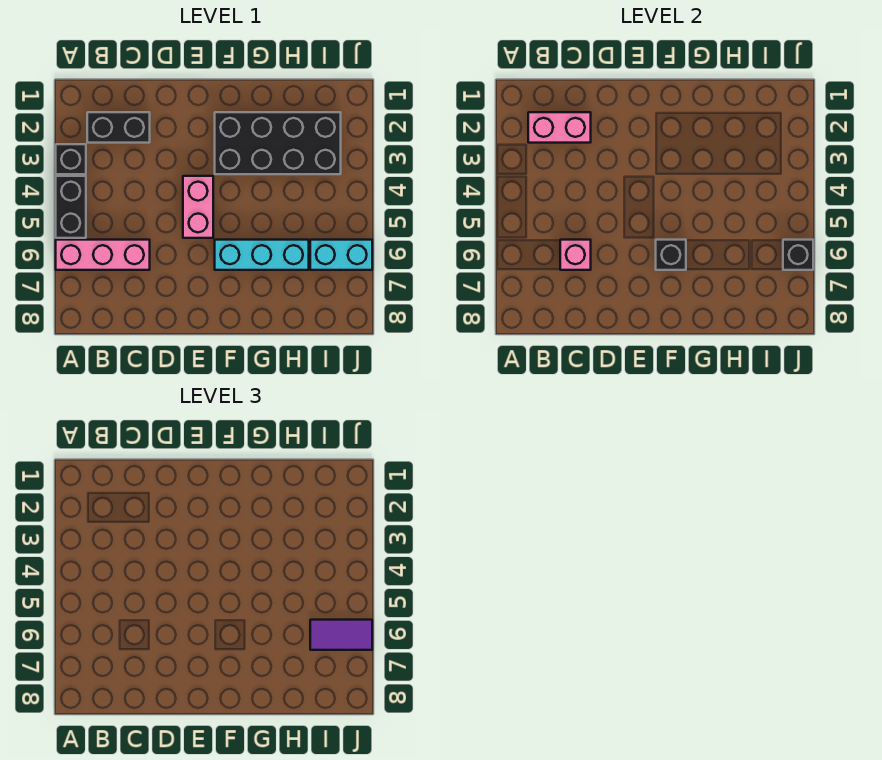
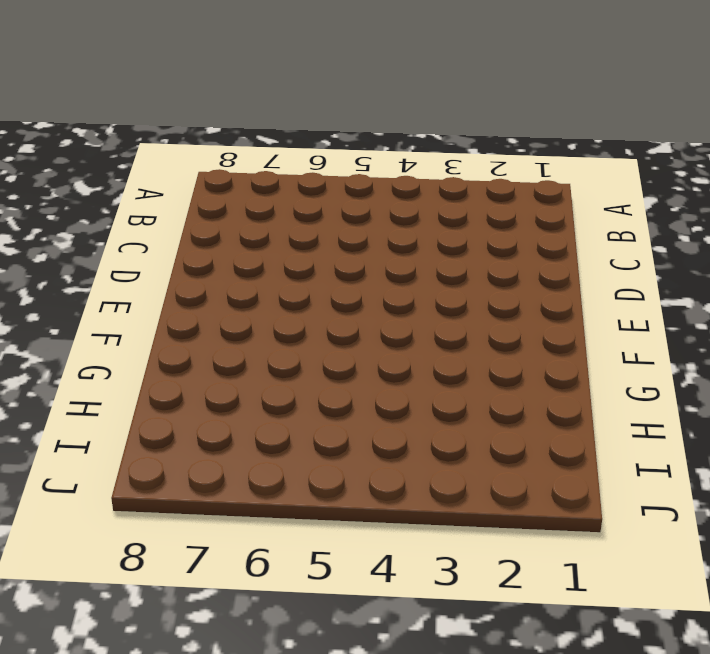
none -> black brick A3 level 1
none -> black brick A4:A5 level 1
none -> pink brick A6:C6 level 1

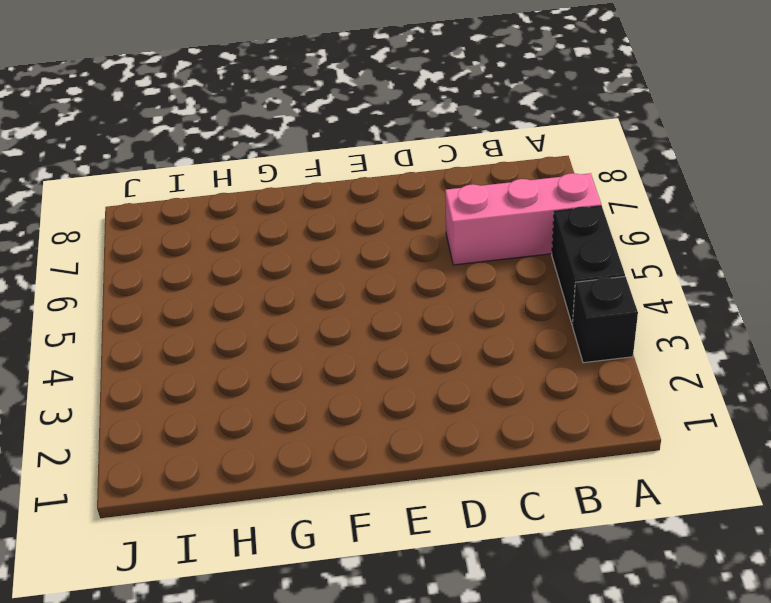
none -> black brick B2:C2 level 1
none -> pink brick E4:E5 level 1
none -> black brick F2:I3 level 1

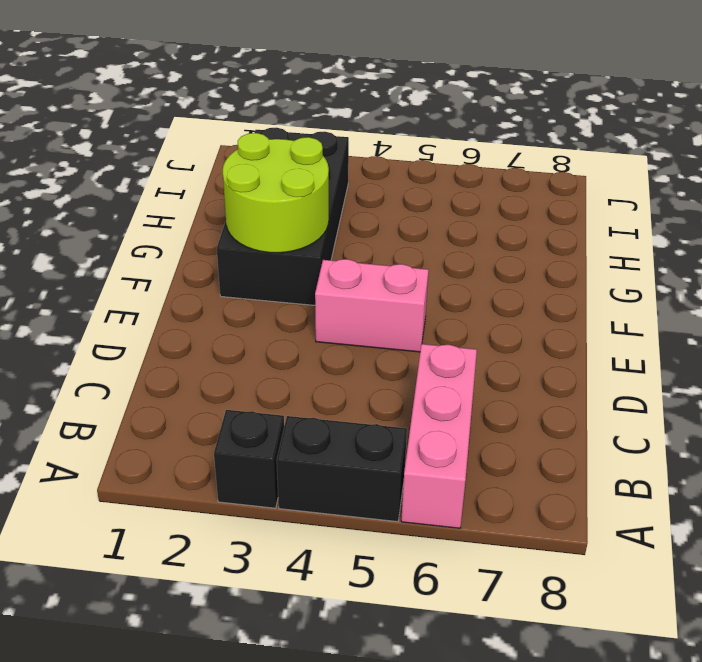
lime round brick F2:G3 level 2 -> none
none -> black brick B2:C2 level 1
none -> cyan brick F6:H6 level 1
none -> cyan brick I6:J6 level 1

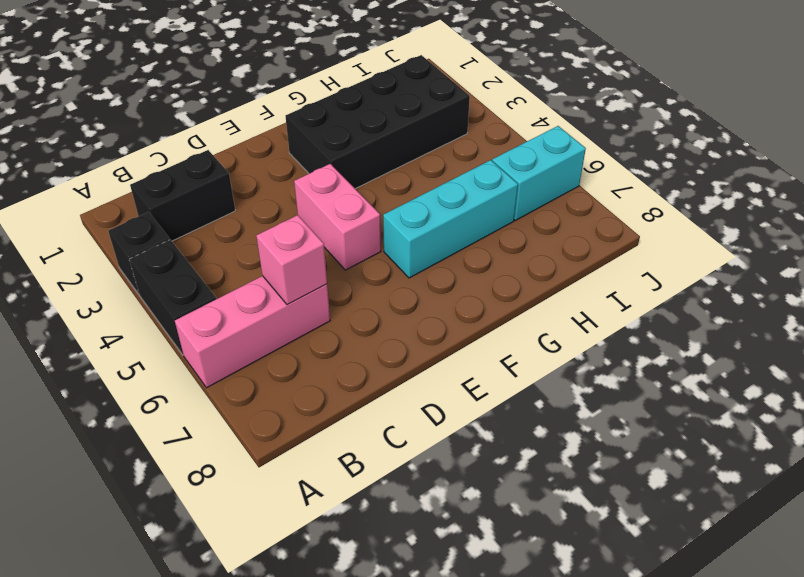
none -> pink brick B2:C2 level 2
none -> black brick F6 level 2
none -> black brick J6 level 2

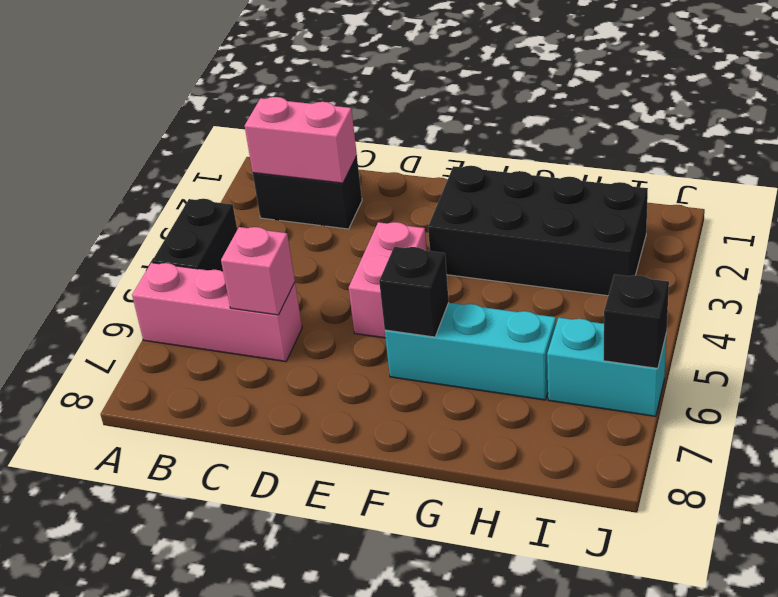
none -> black brick A3 level 1
none -> purple tile I6:J6 level 3

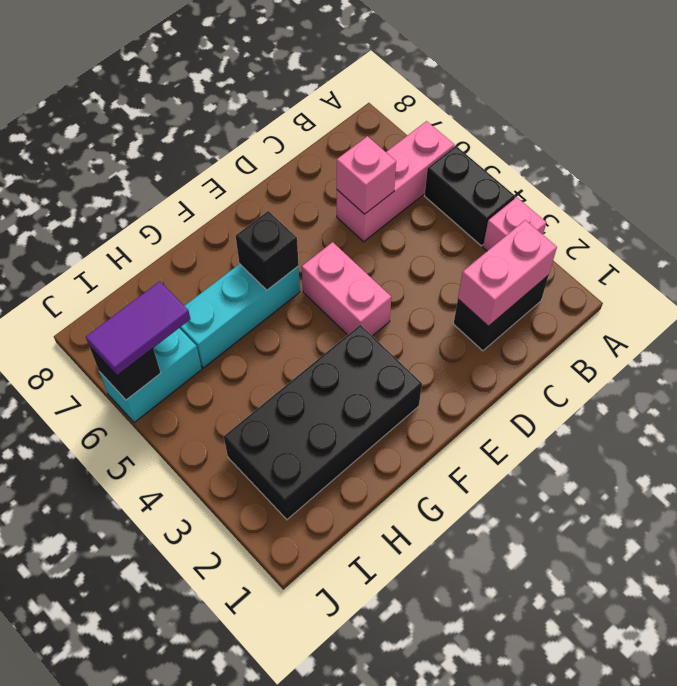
pink brick A3 level 1 -> black brick A3 level 1

